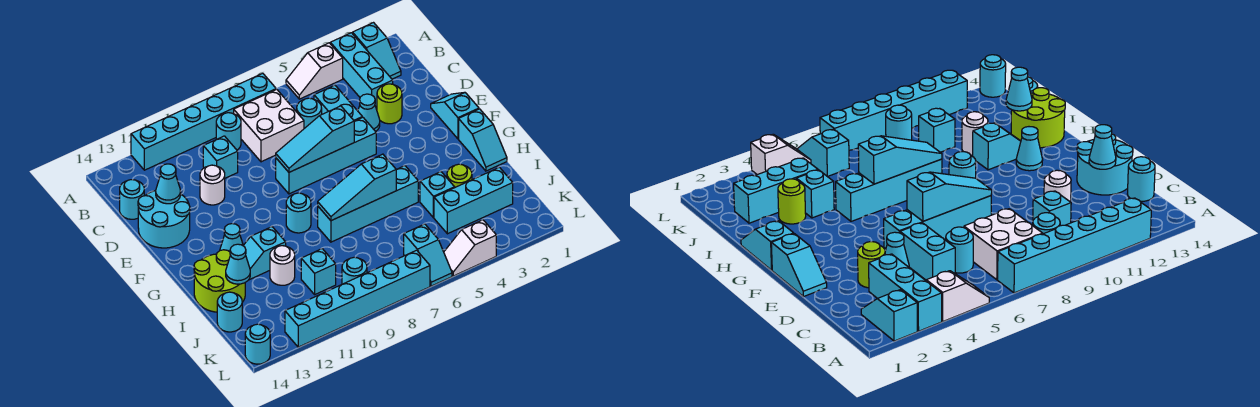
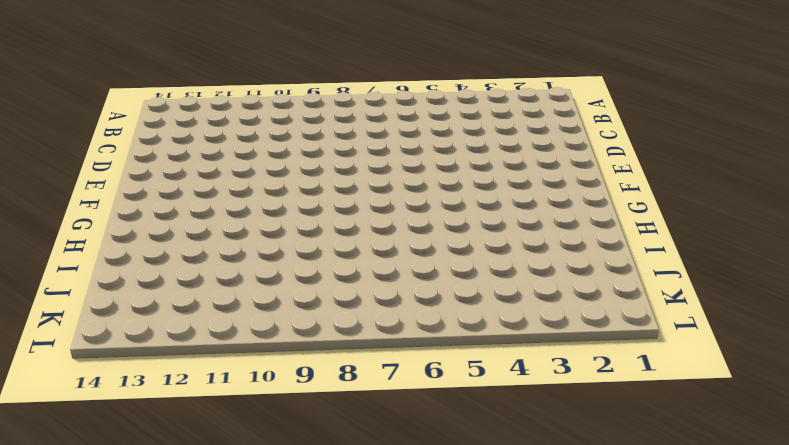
none -> cyan slope A2:B2 level 1 top A
none -> cyan brick A3:C3 level 1
none -> white slope A4:A5 level 1 top 4
none -> cyan brick A7:A12 level 1

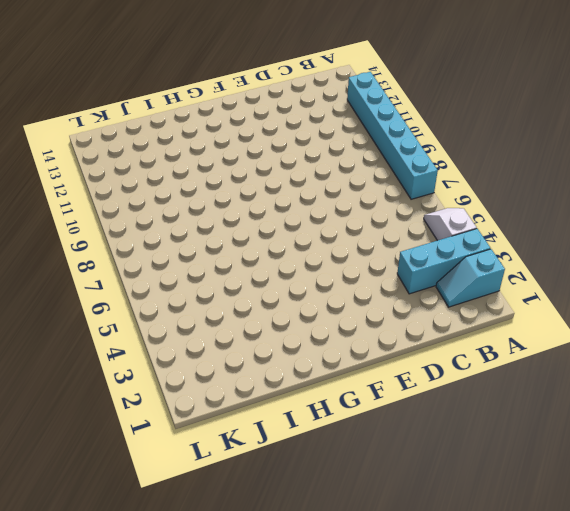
none -> white brick B7:C8 level 1
none -> cyan round brick B9 level 1
none -> cyan brick C5:D5 level 1
none -> cyan round brick C6 level 1

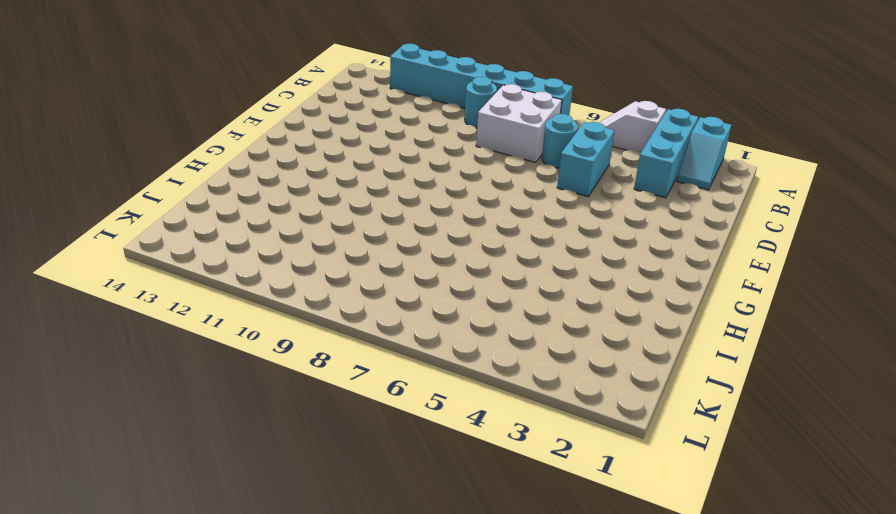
none -> cyan brick C10 level 1
none -> cyan round brick C14 level 1
none -> lime round brick D3 level 1
none -> cyan cone D4 level 1

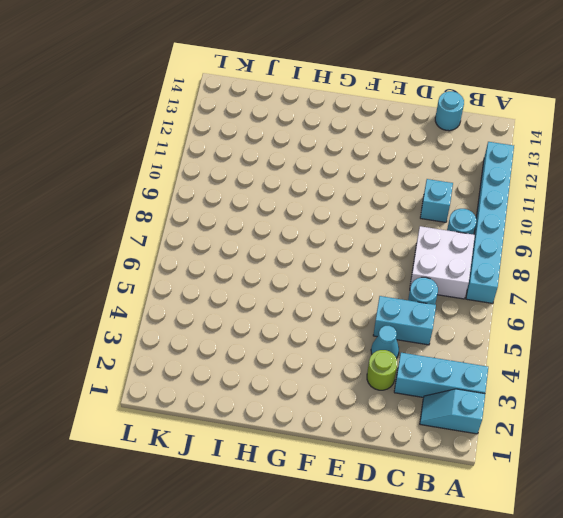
none -> white slope A4:A5 level 1 top 4
none -> white round brick D11 level 1
none -> cyan round brick D13:E14 level 1
none -> cyan slope E1:F1 level 1 top F

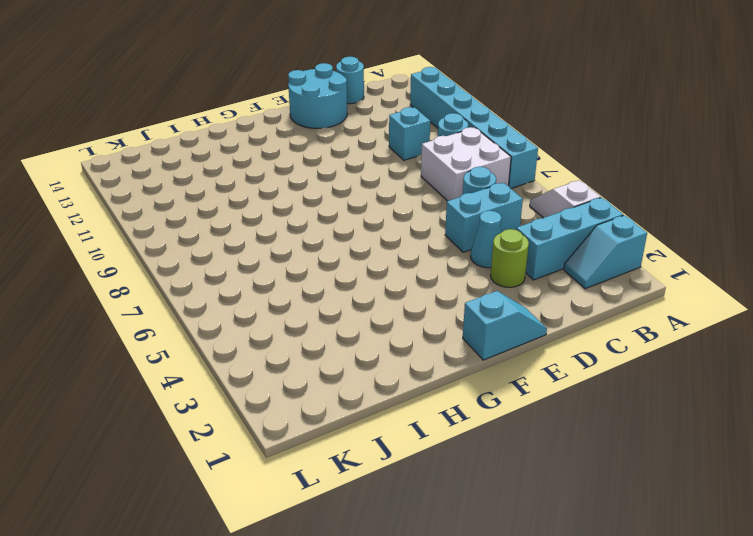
none -> white round brick D11 level 1
none -> cyan brick E5:E8 level 1
none -> cyan slope G1:H1 level 1 top G
none -> cyan round brick G9 level 1

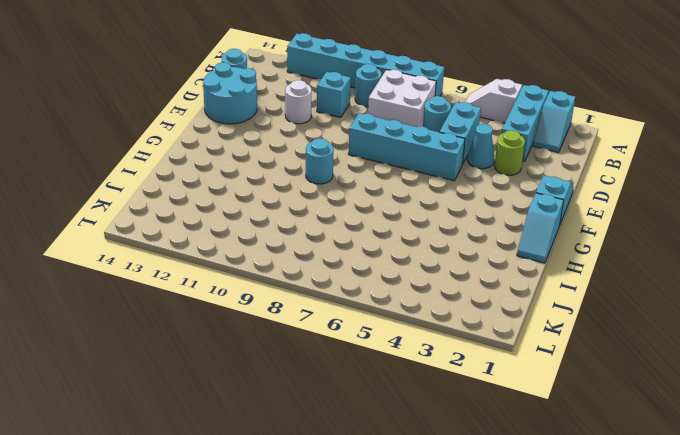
none -> cyan cone G12 level 1
none -> cyan brick H5:H8 level 1
none -> cyan slope H11:H12 level 1 top 11
none -> lime round brick H13:I14 level 1

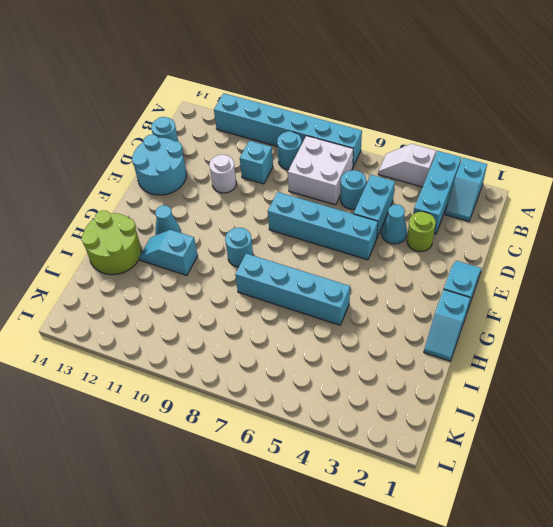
none -> lime round brick I3 level 1
none -> cyan brick I4 level 1
none -> white round brick I11 level 1
none -> cyan brick J2:J4 level 1

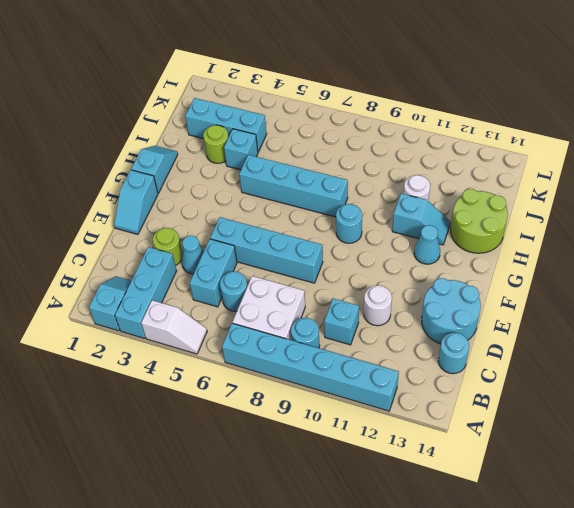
none -> cyan brick J10 level 1
none -> cyan round brick J14 level 1
none -> cyan slope K6:L6 level 1 top K
none -> cyan round brick K9 level 1

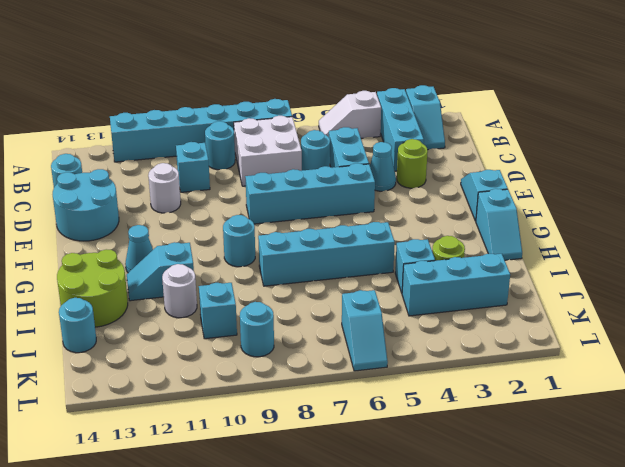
none -> white slope L4:L5 level 1 top 4
none -> cyan brick L7:L12 level 1
none -> cyan round brick L14 level 1
none -> cyan cone D13 level 2

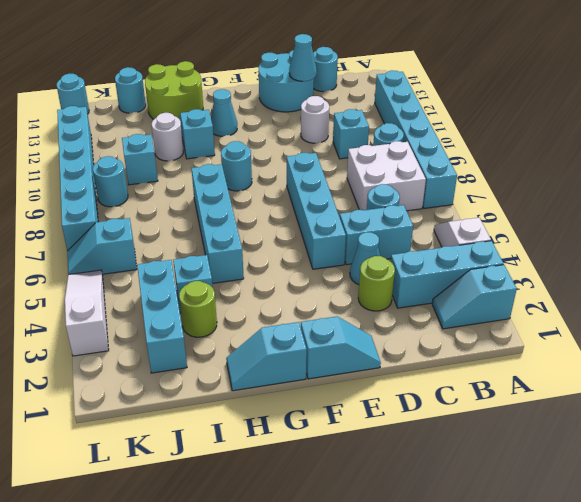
white slope L3:L5 level 1 top 3 -> white slope L4:L5 level 1 top 4
none -> cyan slope E6:E8 level 2 top 6
none -> cyan slope H6:H8 level 2 top 6
none -> cyan cone I13 level 2

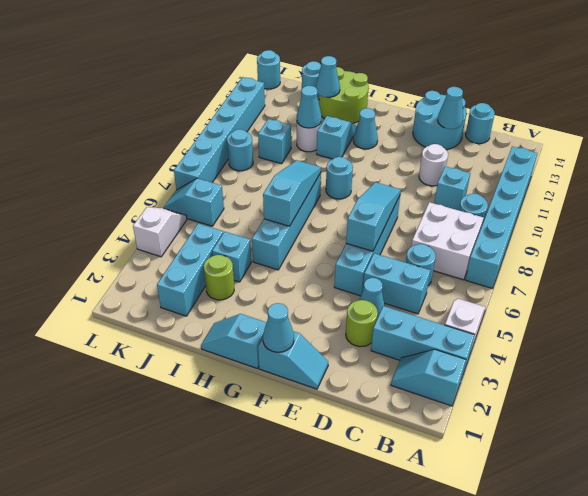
cyan cone F1 level 2 -> none
cyan cone I11 level 2 -> none

